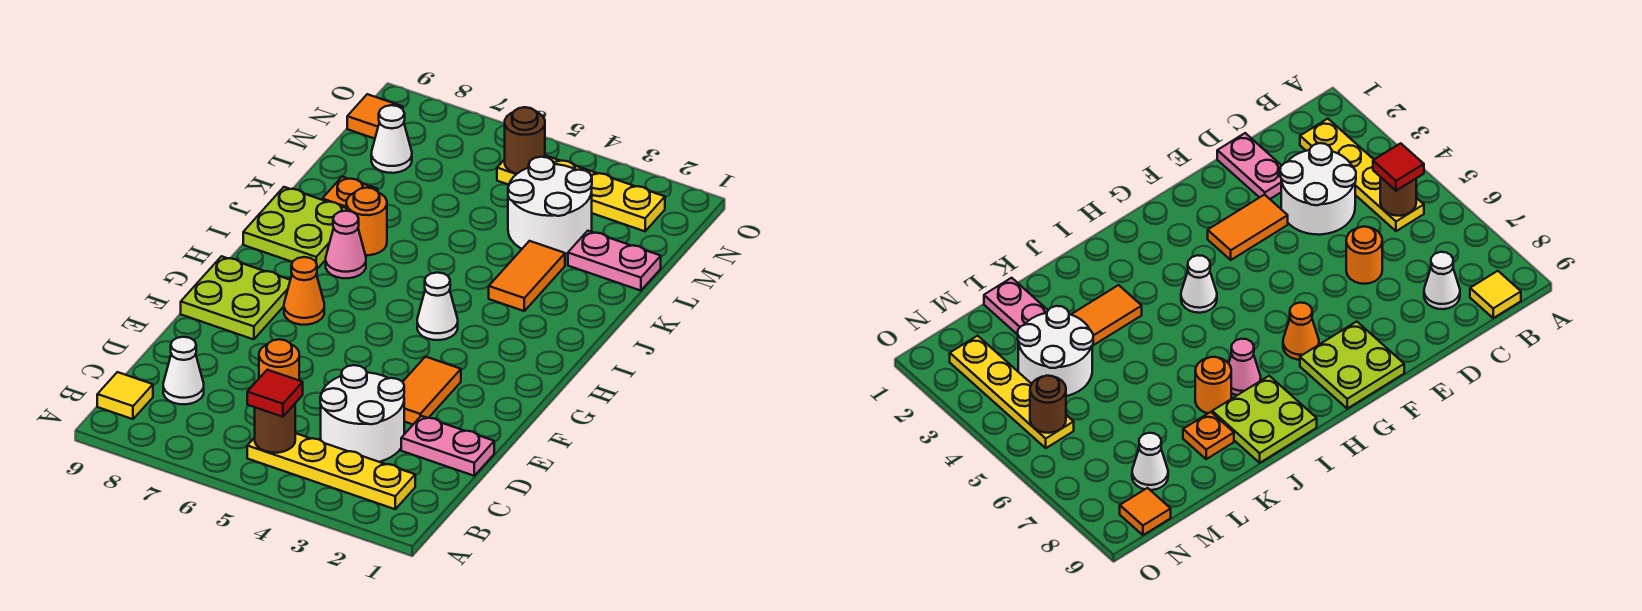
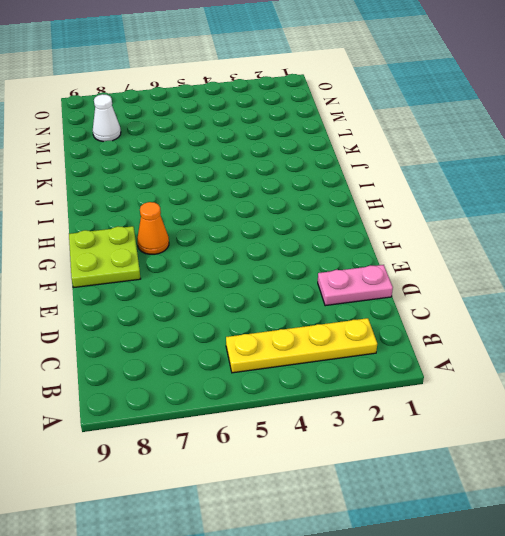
none -> yellow tile B9 level 1
none -> white round brick C3:D4 level 1
none -> white cone C8 level 1

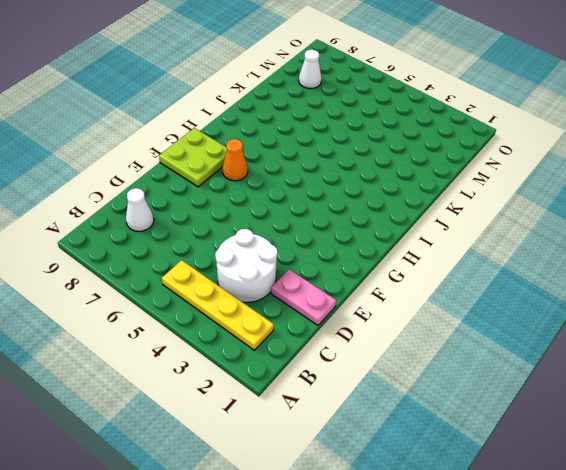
none -> yellow tile B9 level 1
none -> orange round brick D6 level 1
none -> orange tile E3:F3 level 1

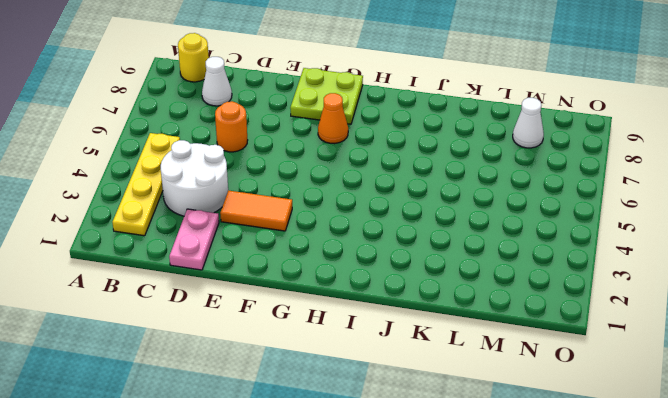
yellow round brick B9 level 1 -> yellow tile B9 level 1
none -> white cone H4 level 1
none -> pink cone I7 level 1
none -> lime plate I8:J9 level 1

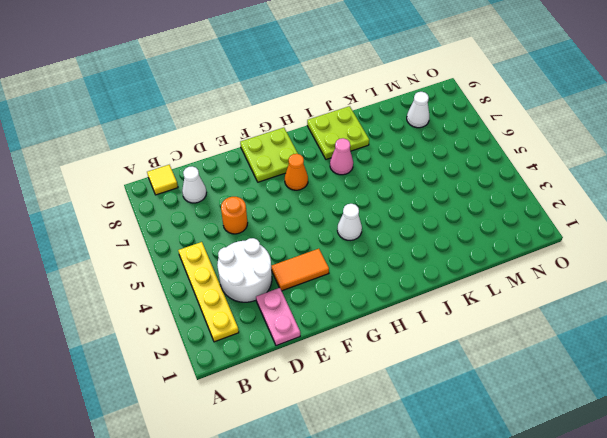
none -> orange tile J3:K3 level 1
none -> orange round brick J7 level 1
none -> orange plate K8 level 1

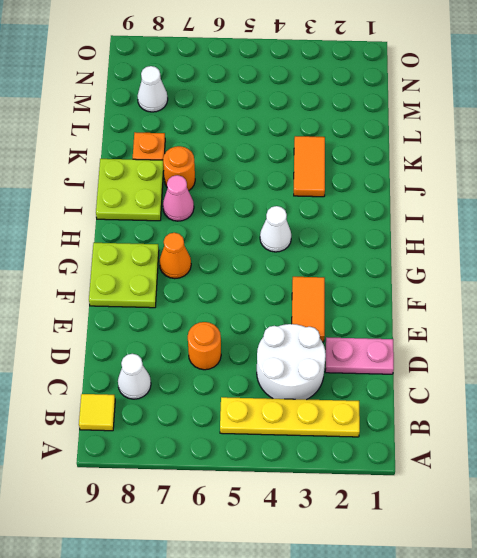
none -> pink plate L1:L2 level 1
none -> white round brick L3:M4 level 1
none -> yellow plate N2:N5 level 1

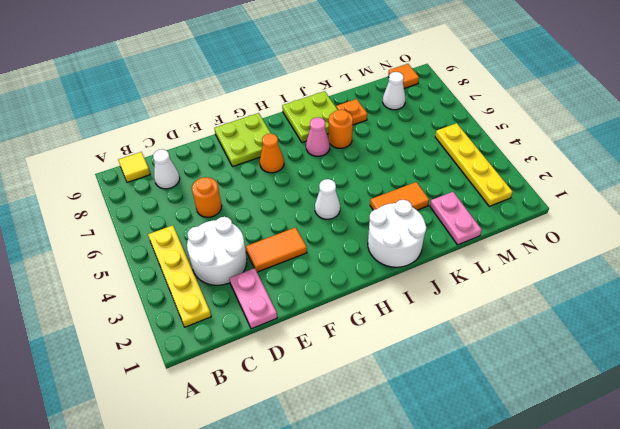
white round brick I1:J2 level 1 -> white round brick L3:M4 level 1
none -> brown round brick B5 level 2
none -> brown round brick N5 level 2
none -> red tile B5 level 3

